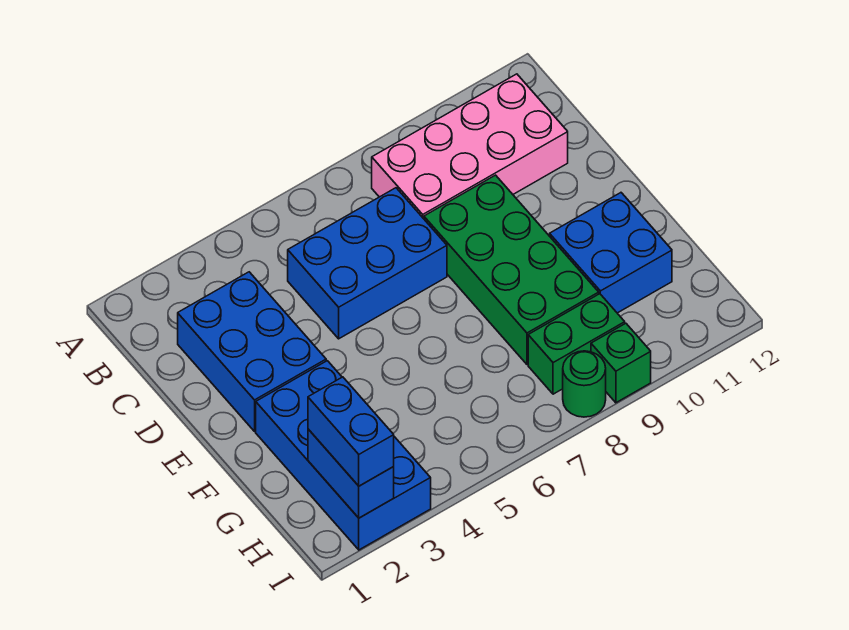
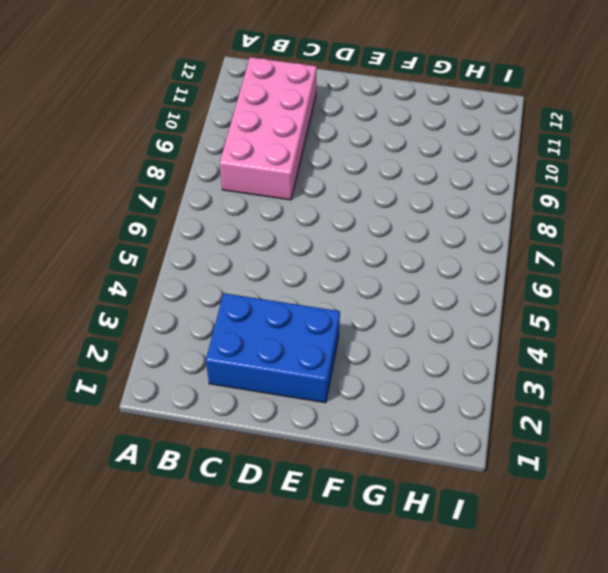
none -> blue brick C5:D7 level 1
none -> green brick D8:G9 level 1

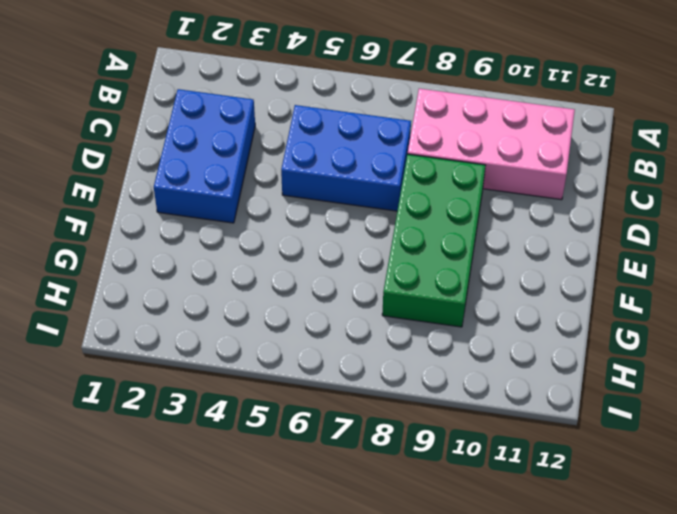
none -> blue brick F2:I3 level 1
none -> blue brick F10:G11 level 1

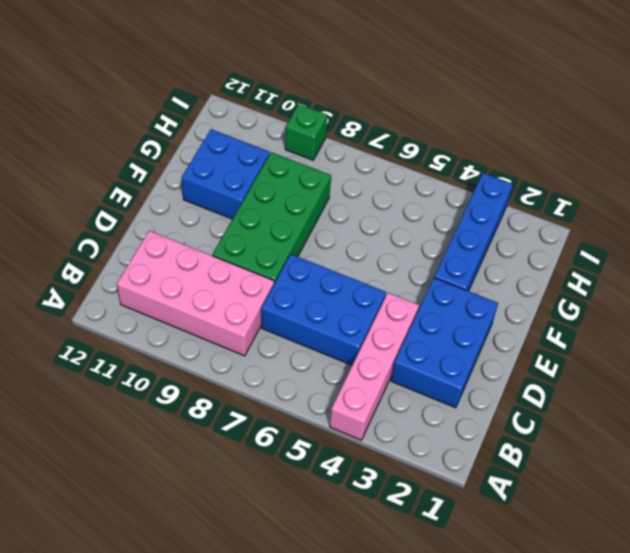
pink brick A4:D4 level 1 -> none
blue brick F3:I3 level 1 -> blue brick F2:I3 level 1
none -> green brick H8:H9 level 1
none -> green round brick I8 level 1

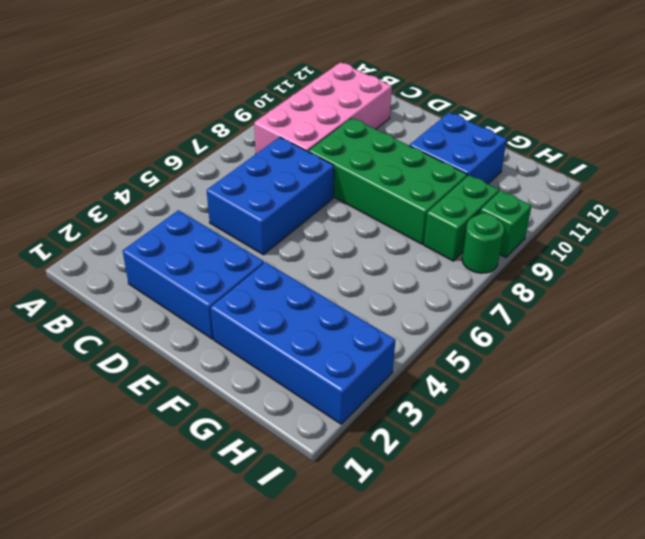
none -> blue brick H2:I2 level 2
none -> blue brick H2:I2 level 3

